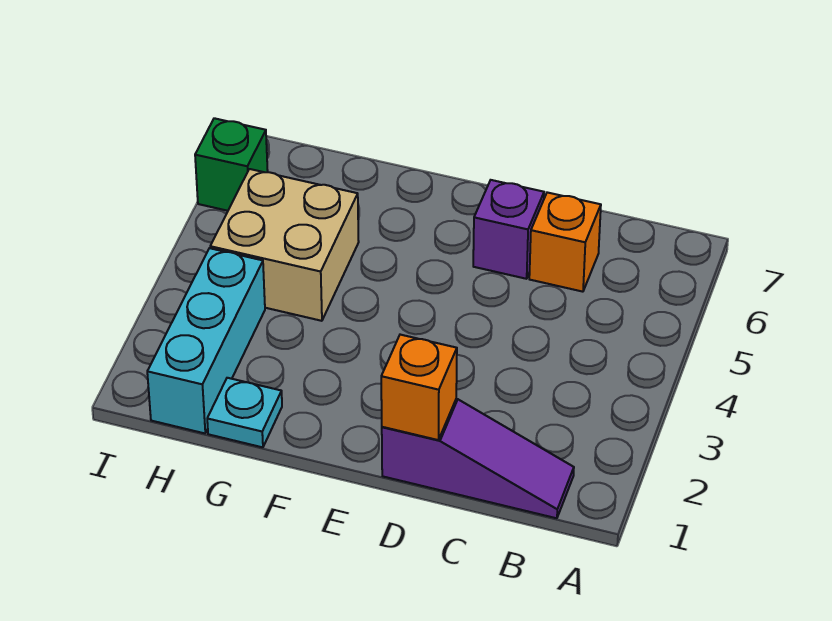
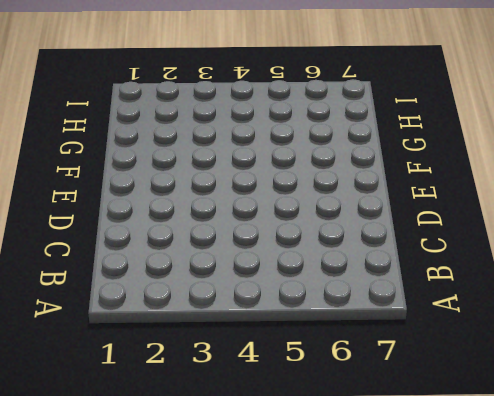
none -> purple slope B1:D1 level 1 top D
none -> orange brick C6 level 1

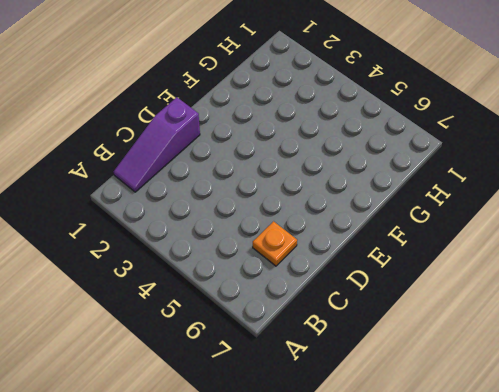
orange plate C6 level 1 -> orange brick C6 level 1
none -> purple brick D6 level 1
none -> cyan plate G1 level 1

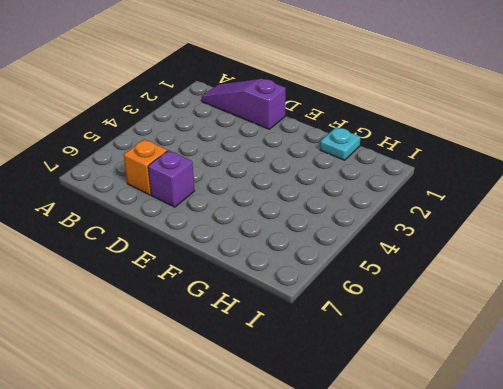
none -> tan brick G4:H5 level 1
none -> cyan brick H1:H3 level 1

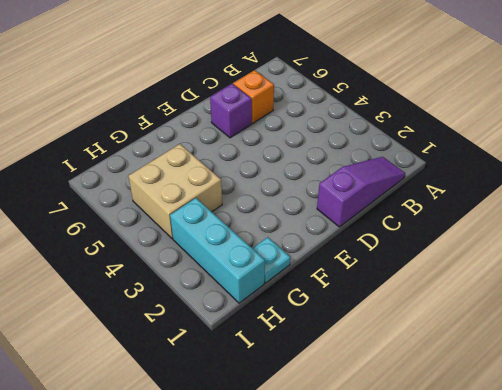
none -> green brick I6 level 1
none -> orange brick D1 level 2

